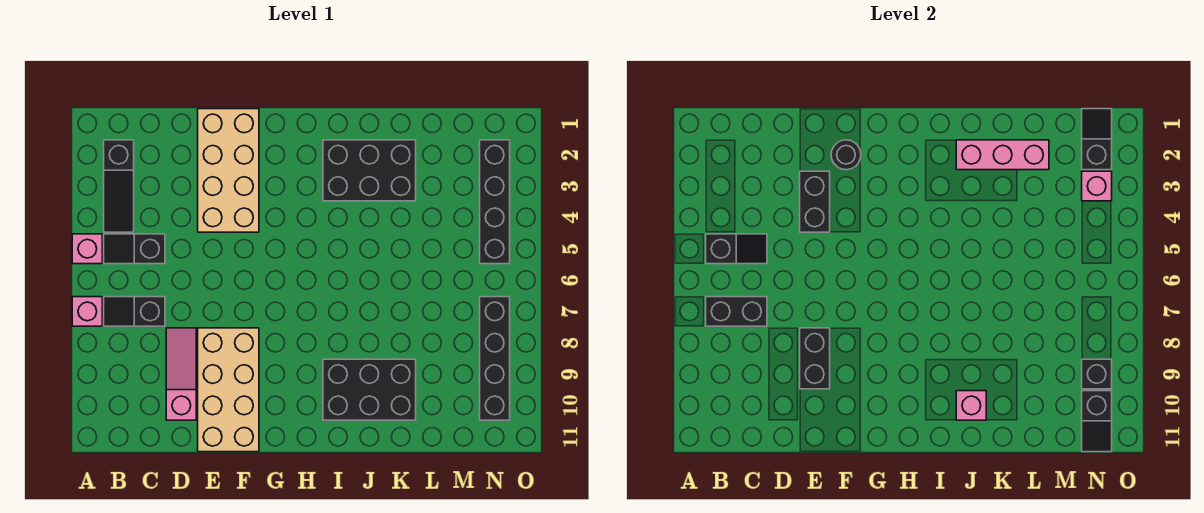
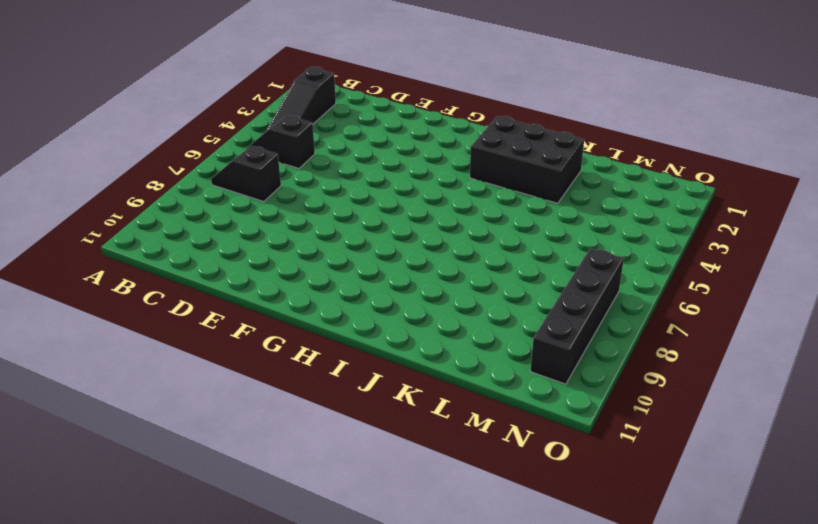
none -> pink brick A5 level 1
none -> pink brick A7 level 1
none -> pink slope D8:D10 level 1 top 10

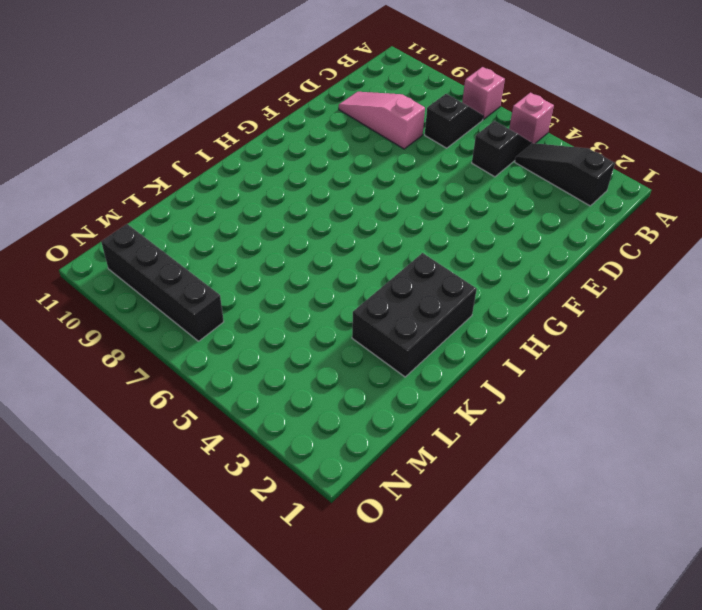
pink slope D8:D10 level 1 top 8 -> pink slope D8:D10 level 1 top 10
none -> tan brick E1:F4 level 1
none -> tan brick E8:F11 level 1
none -> black brick I9:K10 level 1

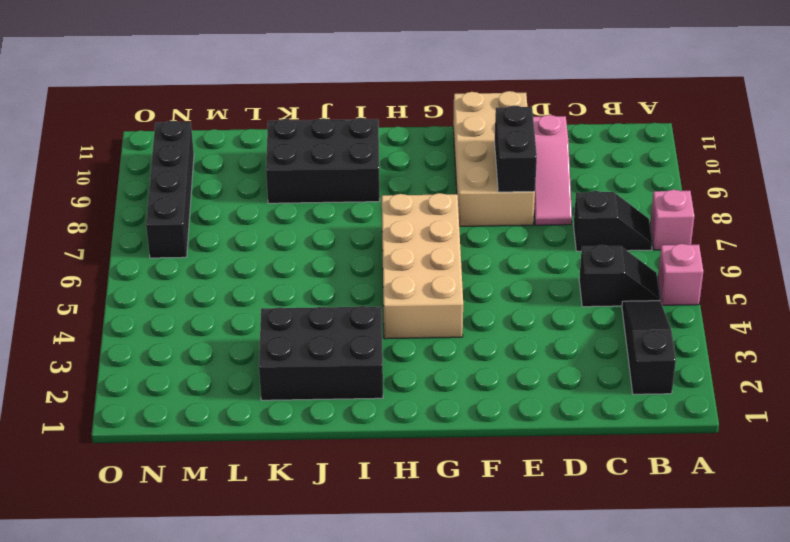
tan brick G4:H7 level 1 -> tan brick E1:F4 level 1
none -> black brick N2:N5 level 1
none -> black slope B5:C5 level 2 top B
none -> black brick B7:C7 level 2

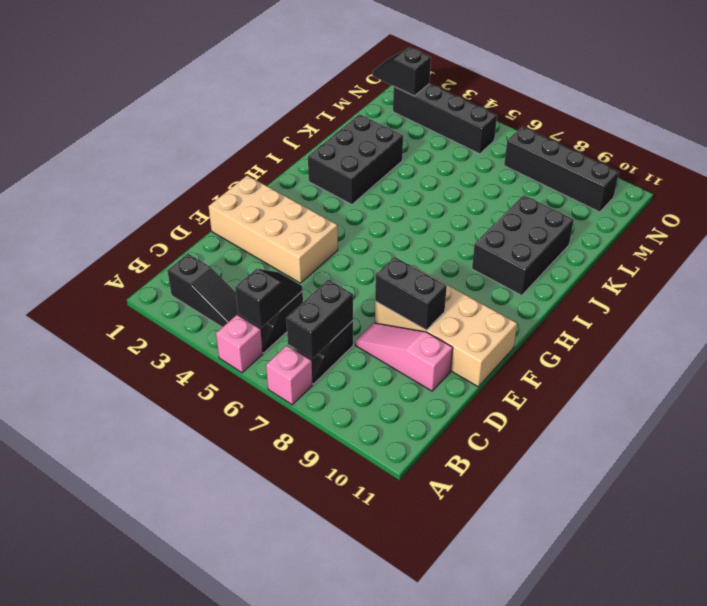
none -> black brick E3:E4 level 2
none -> black round brick F2 level 2
none -> pink brick J2:L2 level 2

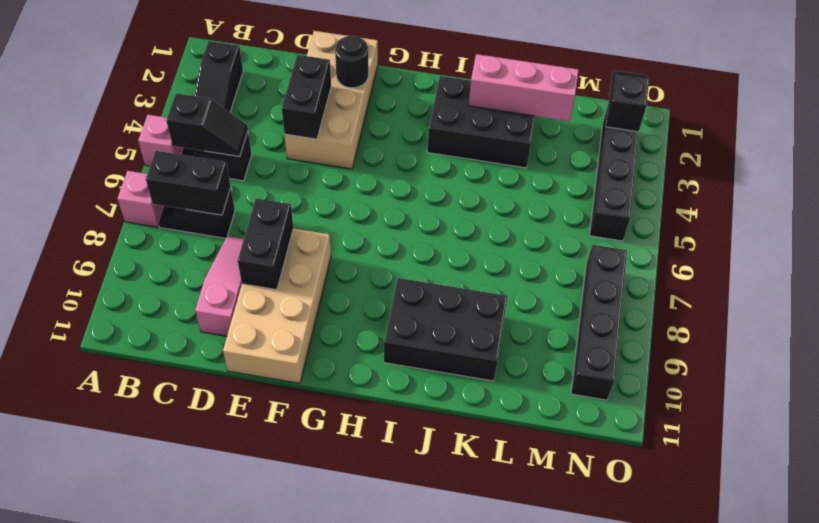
none -> pink brick J10 level 2
none -> pink brick N3 level 2
none -> black brick N9 level 2

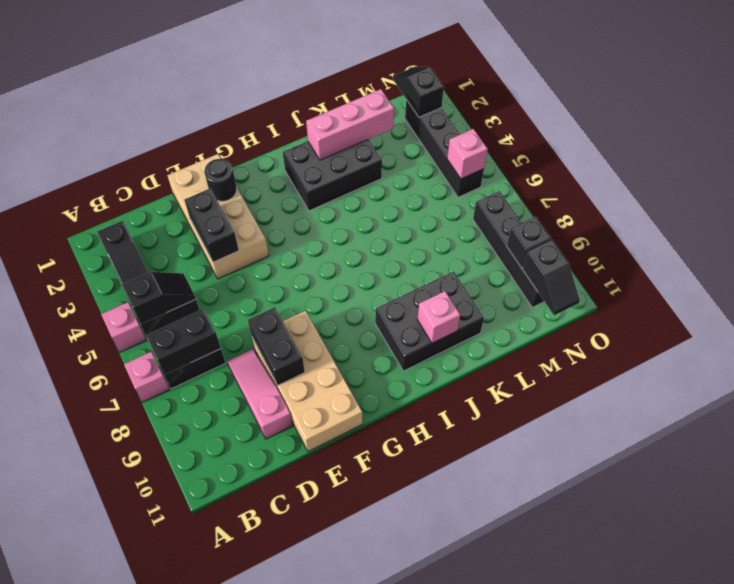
pink brick N5 level 2 -> pink brick N3 level 2

